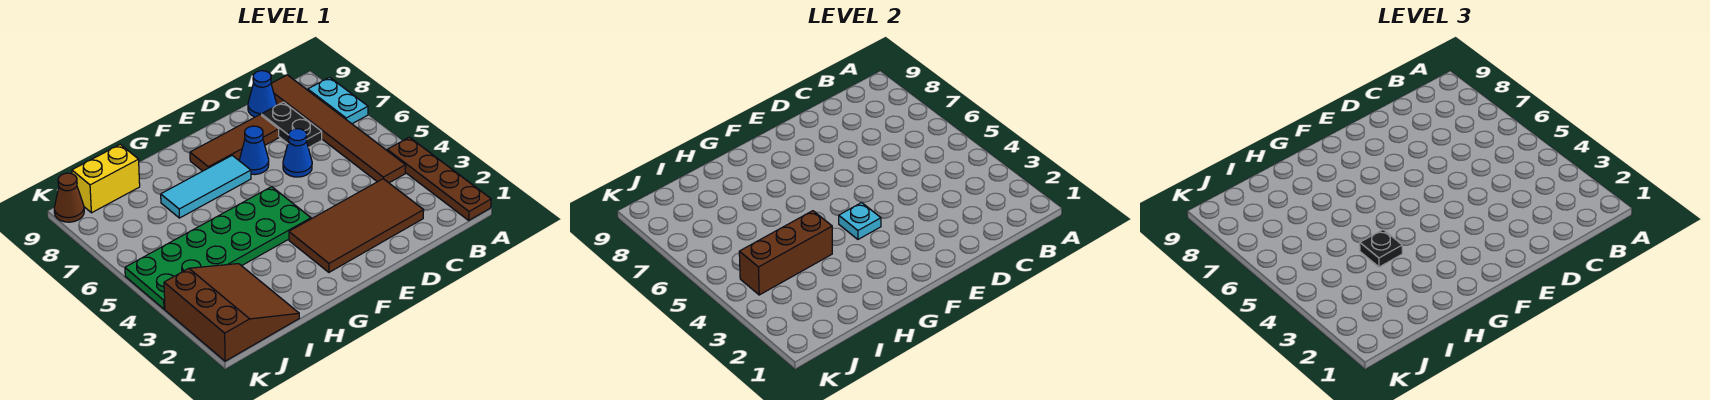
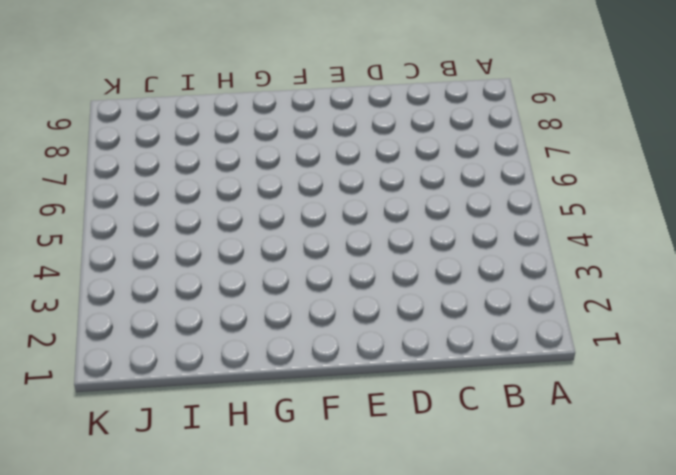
none -> brown plate A1:A4 level 1
none -> cyan plate A7:A8 level 1
none -> brown tile B4:B9 level 1

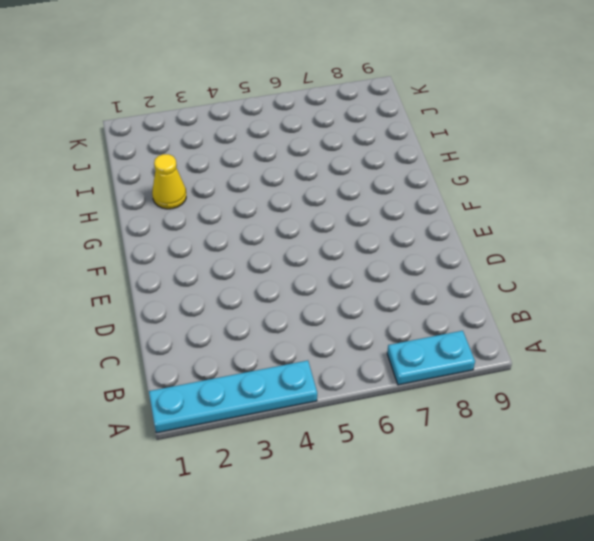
cyan plate A1:A4 level 1 -> brown plate A1:A4 level 1
yellow cone H2 level 1 -> none
none -> brown tile B4:B9 level 1
none -> brown tile C2:F3 level 1
none -> black plate C7:C8 level 1

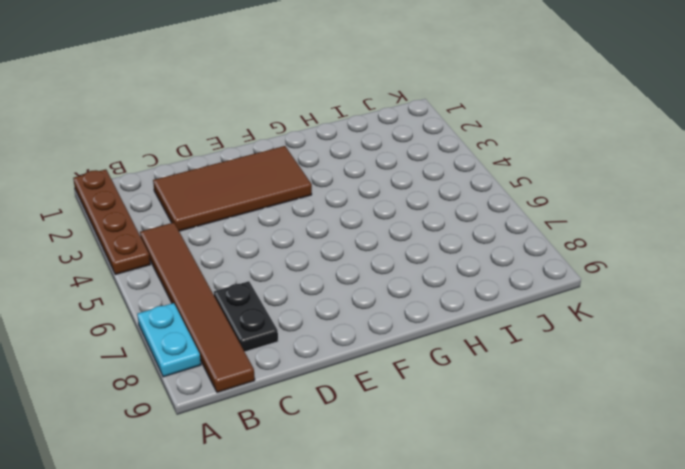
none -> blue cone C9 level 1
none -> blue cone D6 level 1
none -> brown tile D8:F8 level 1

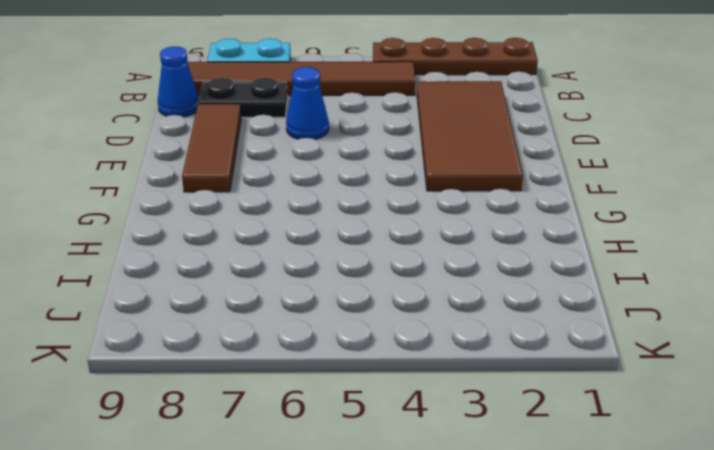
none -> blue cone E7 level 1
none -> green plate F4:K5 level 1
none -> cyan tile F7:H7 level 1

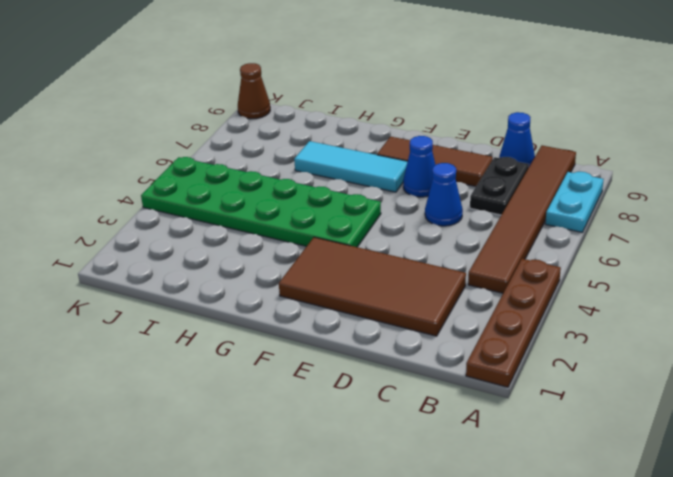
none -> brown slope I1:K3 level 1 top K
none -> yellow brick I9:J9 level 1
none -> cyan plate F4 level 2

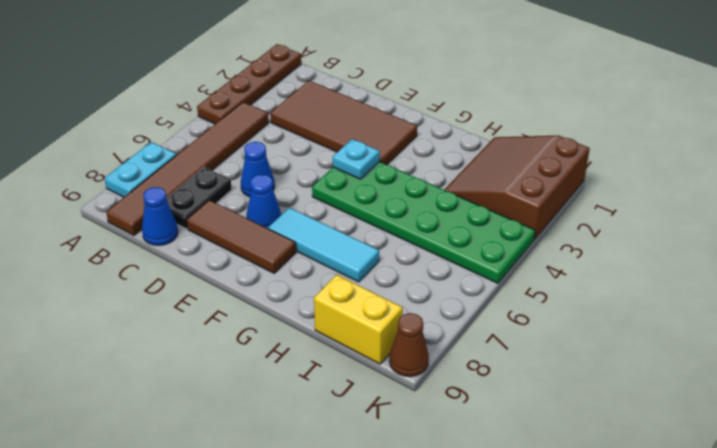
none -> brown brick H4:J4 level 2
none -> black plate H4 level 3

